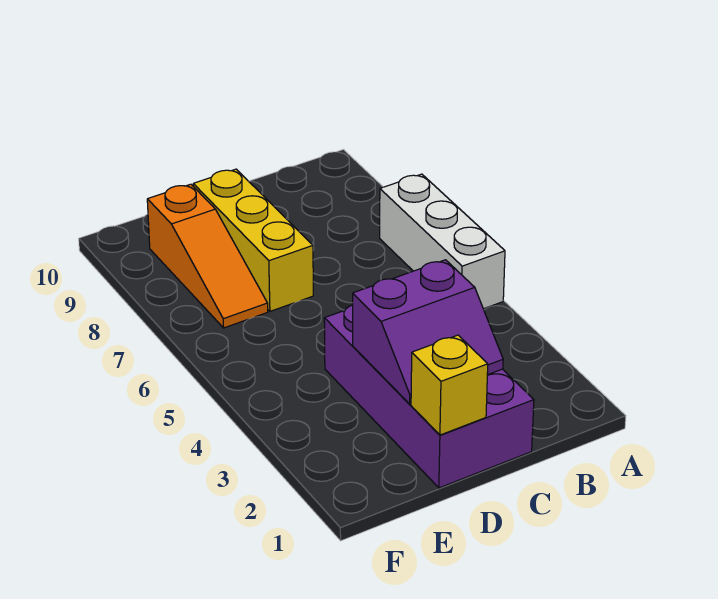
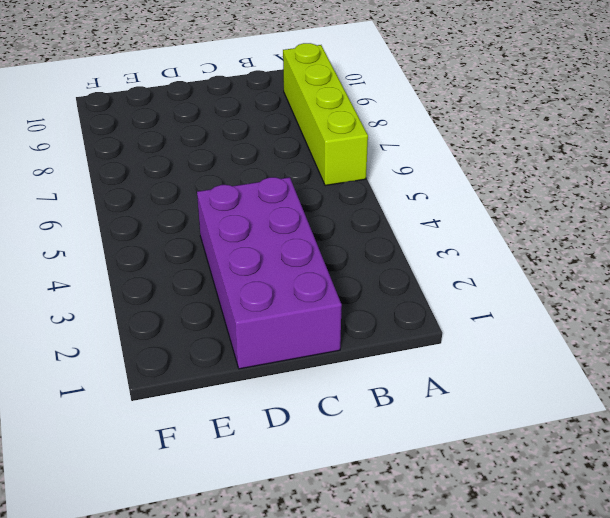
lime brick A6:A9 level 1 -> white brick A5:A7 level 1
none -> yellow brick D7:D9 level 1
none -> orange slope E7:E9 level 1 top 9

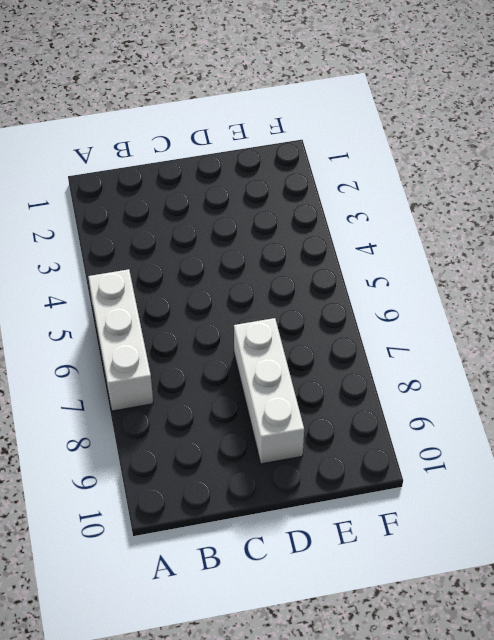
white brick D7:D9 level 1 -> yellow brick D7:D9 level 1
none -> purple brick C1:D4 level 1
none -> orange slope E7:E9 level 1 top 9

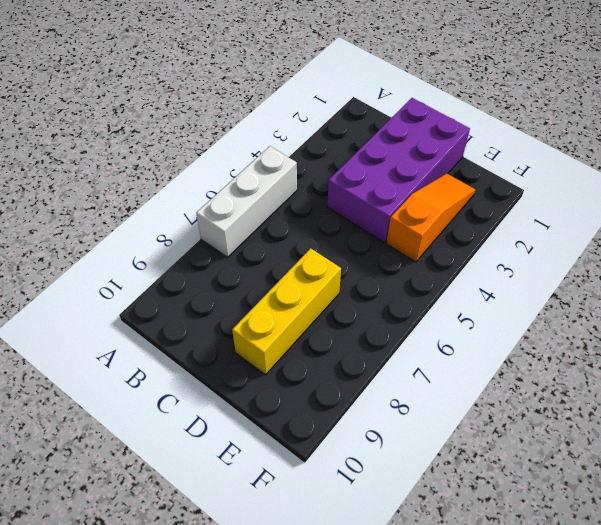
orange slope E2:E4 level 1 top 4 -> orange slope E7:E9 level 1 top 9
none -> purple slope C2:D3 level 2 top 3
none -> yellow brick D1 level 2

